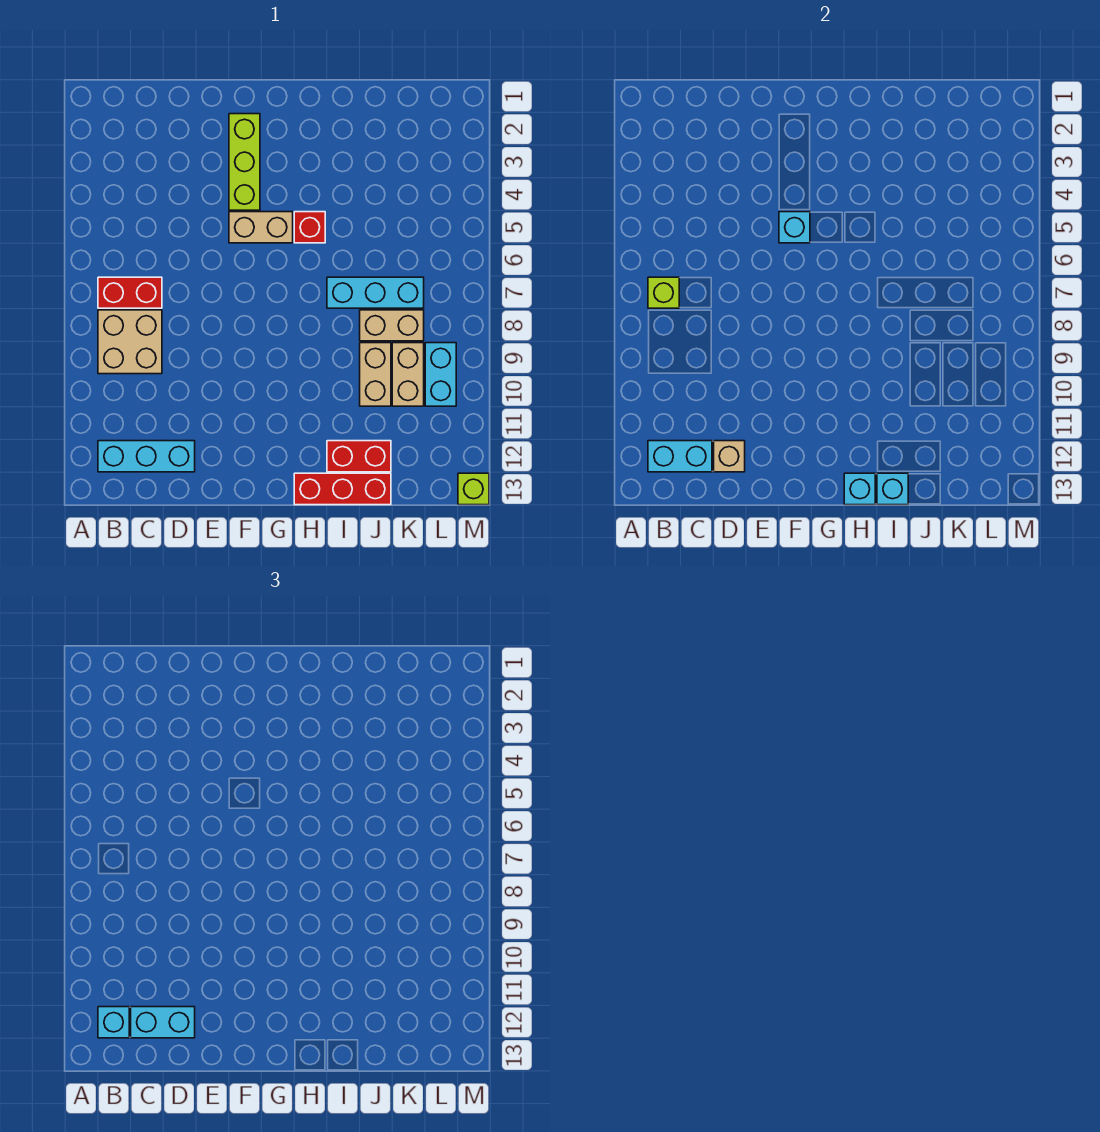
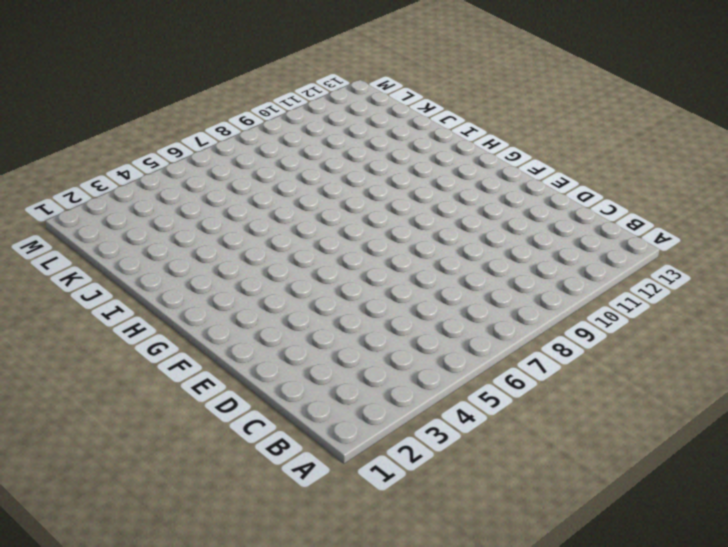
none -> red brick B7:C7 level 1
none -> tan brick B8:C9 level 1
none -> cyan brick B12:D12 level 1

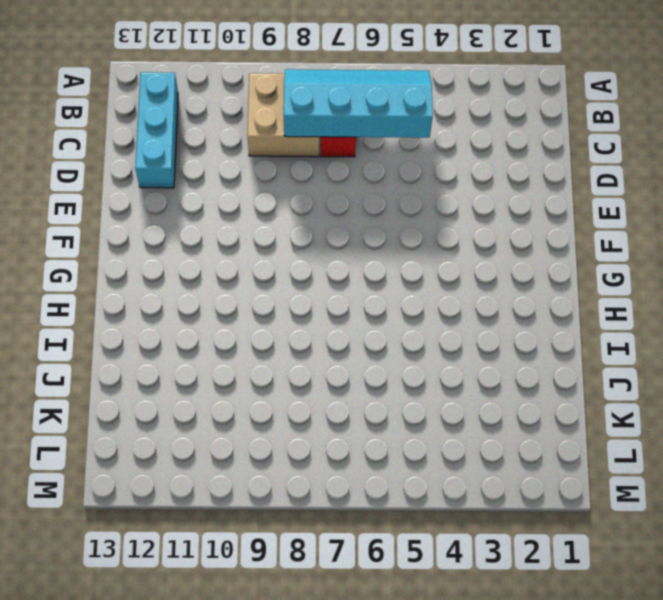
cyan slope B5:C8 level 2 top C -> lime brick B7 level 2
none -> lime brick F2:F4 level 1
none -> tan brick F5:G5 level 1
none -> red brick H5 level 1

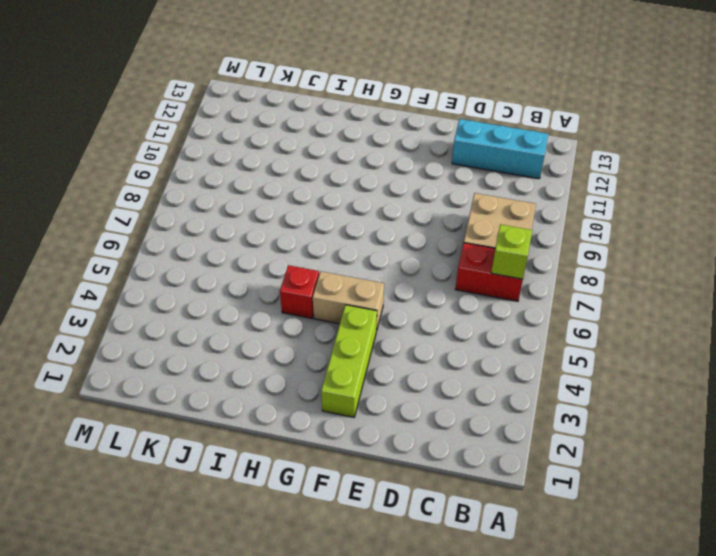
none -> red brick H13:J13 level 1
none -> cyan brick I7:K7 level 1
none -> red brick I12:J12 level 1

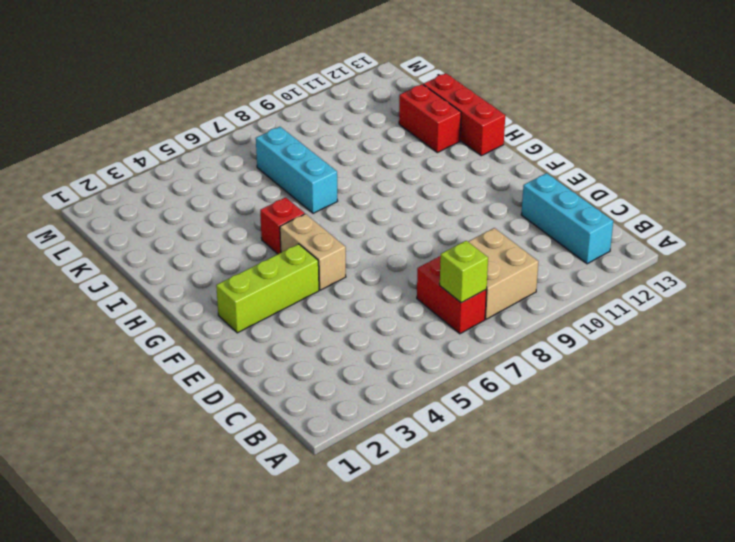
none -> tan brick J8:K8 level 1
none -> tan brick J9:J10 level 1
none -> tan brick K9:K10 level 1

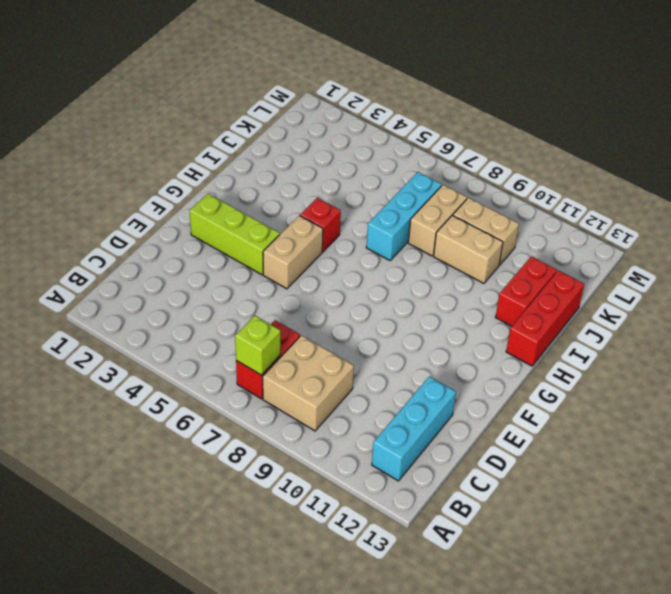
none -> cyan brick L9:L10 level 1
none -> lime brick M13 level 1
none -> cyan brick B12:C12 level 2

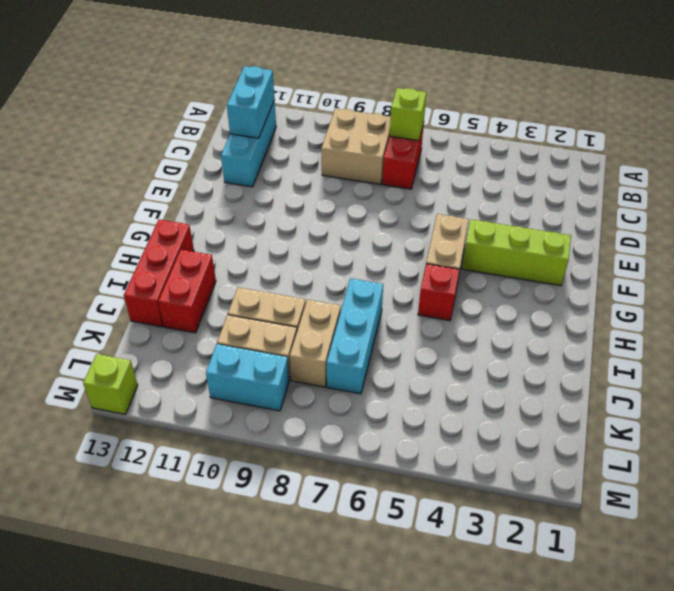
none -> tan brick D12 level 2
none -> cyan brick F5 level 2
none -> cyan brick H13 level 2

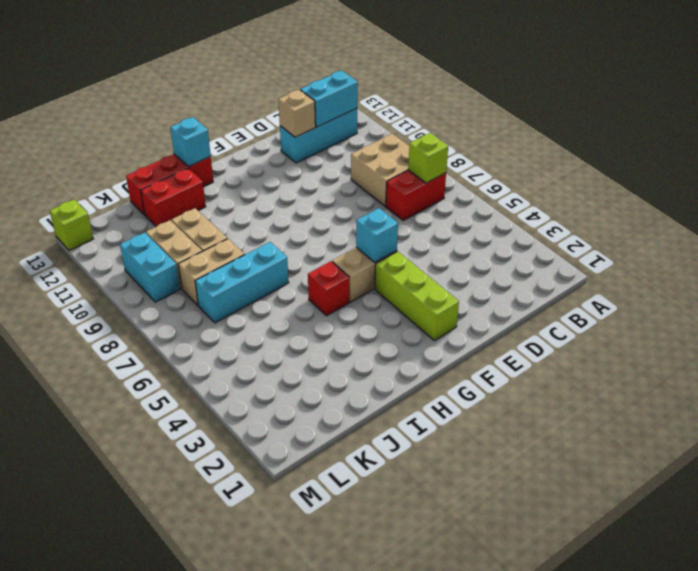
none -> cyan brick I13 level 2
none -> cyan brick B12 level 3
none -> cyan brick C12:D12 level 3

